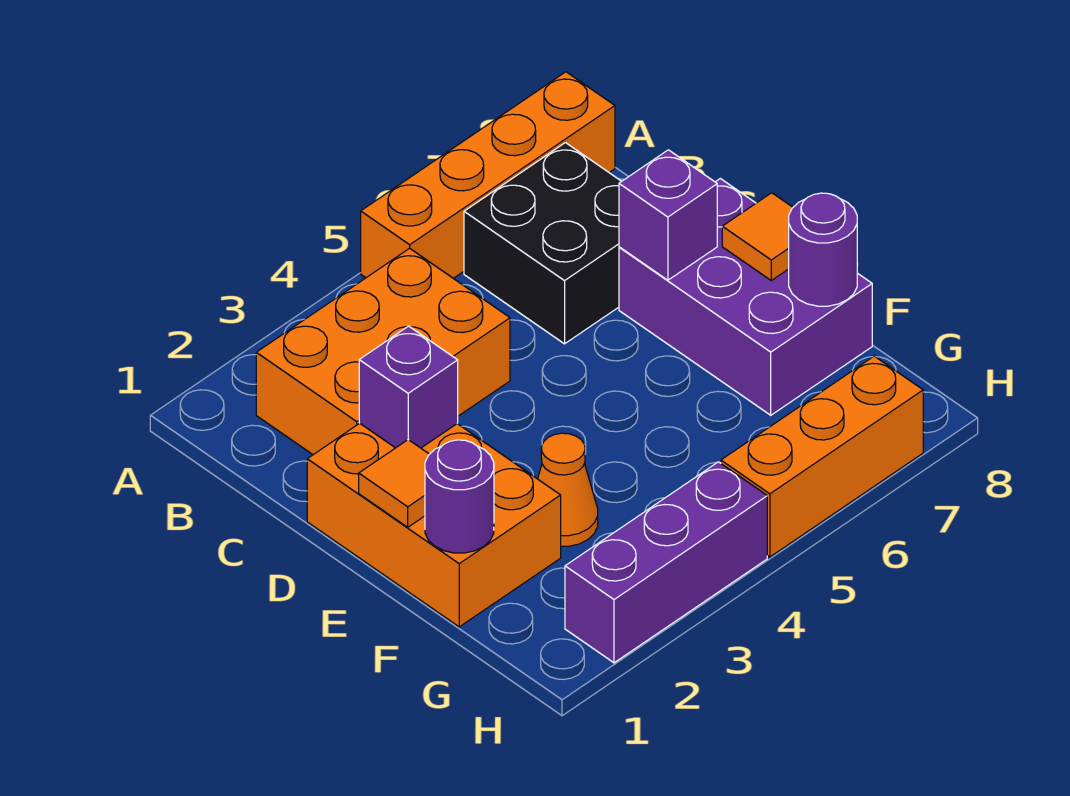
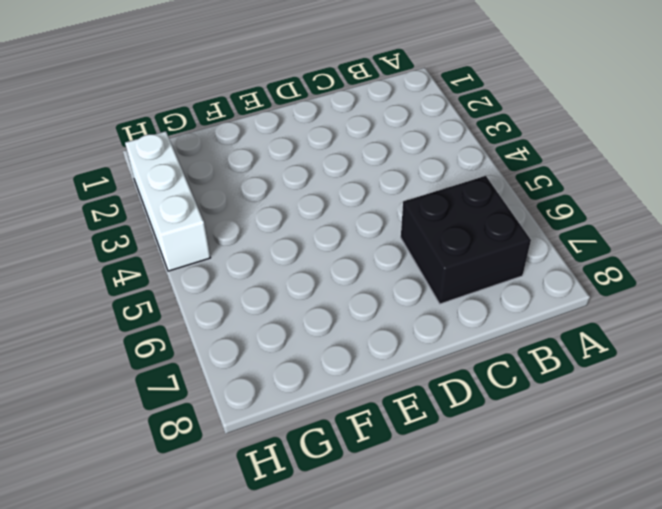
white brick H2:H4 level 1 -> purple brick H2:H4 level 1
none -> orange brick A5:A8 level 1
none -> orange brick B2:C4 level 1
none -> orange brick D1:F2 level 1

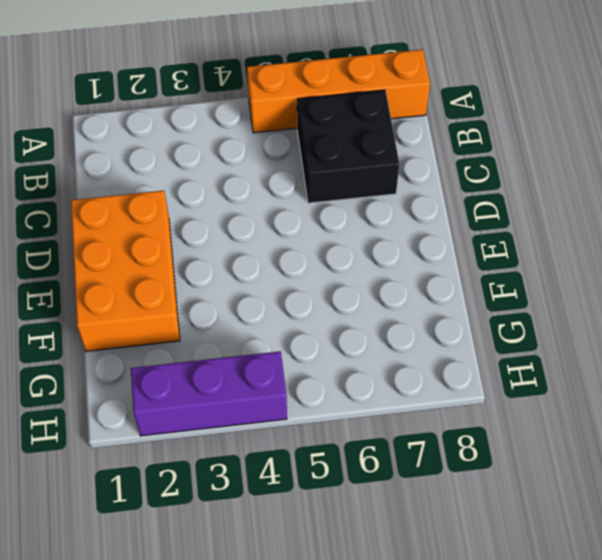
none -> orange brick B2:C4 level 1
none -> purple brick D7:F8 level 1
none -> orange cone F3 level 1

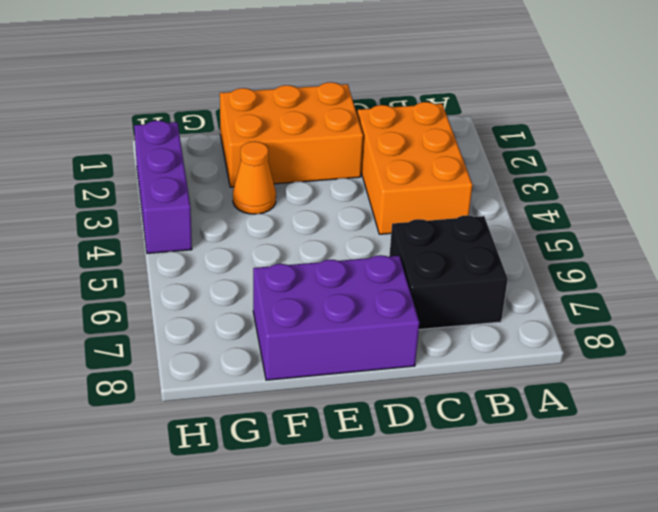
none -> orange brick A5:A8 level 1
none -> orange brick H5:H7 level 1
none -> purple brick D2 level 2

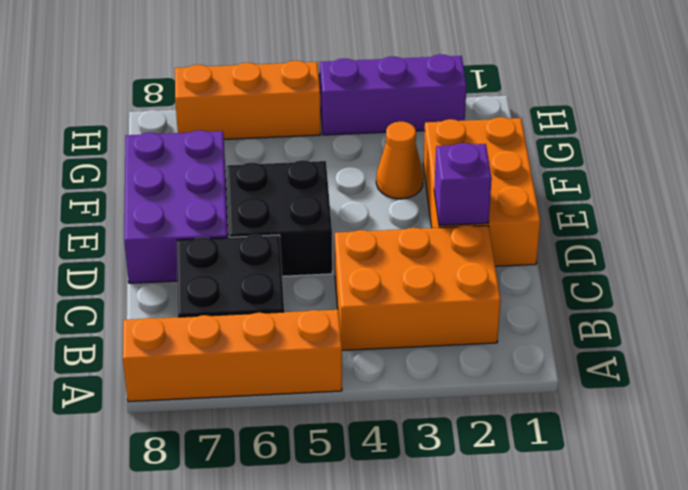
black brick D5:E6 level 1 -> none
none -> purple brick D7 level 2
none -> orange tile E1 level 2
none -> orange tile E8 level 2

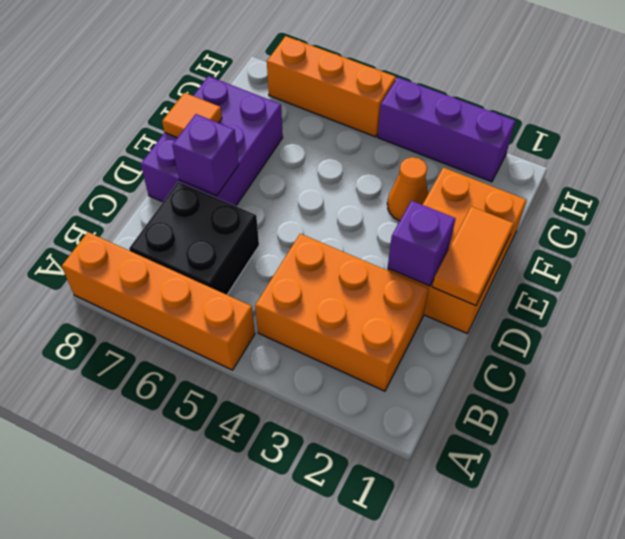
orange tile D1:E1 level 2 -> orange tile E1 level 2
none -> purple round brick F1 level 2
none -> purple round brick F8 level 2

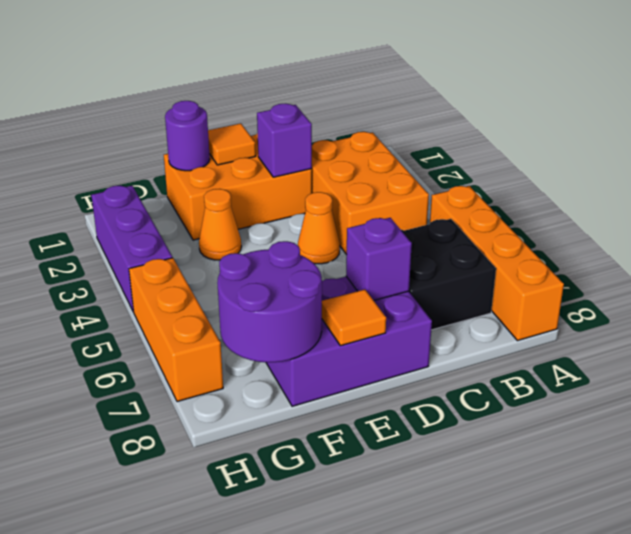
orange cone D4 level 1 -> none
purple round brick F7:G8 level 2 -> purple round brick F8 level 2

